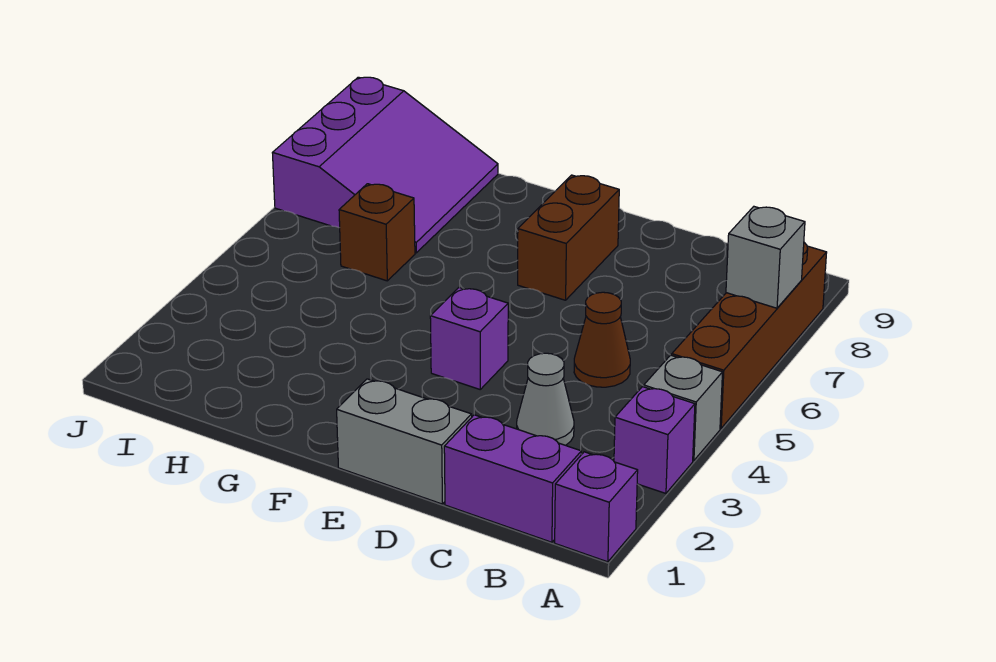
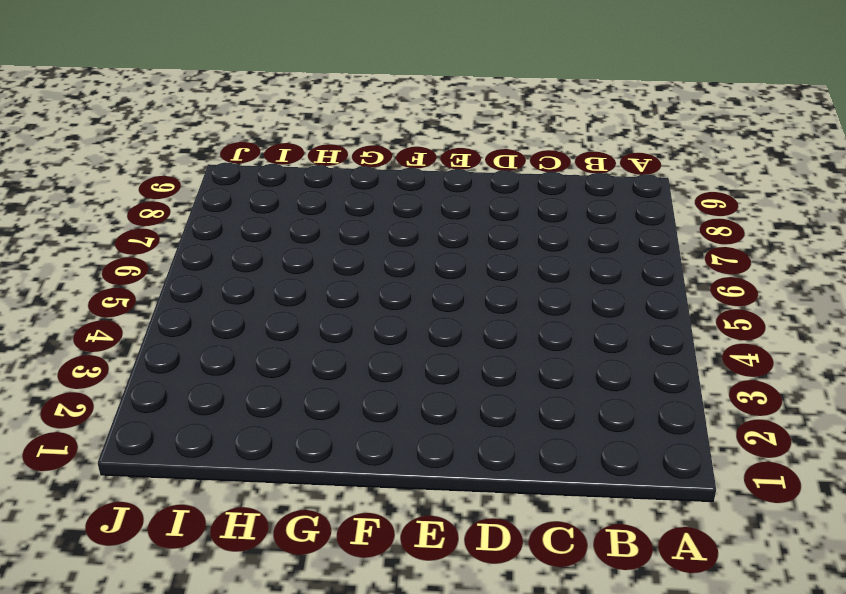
none -> purple brick A1 level 1
none -> purple brick A3 level 1
none -> grey brick A4 level 1

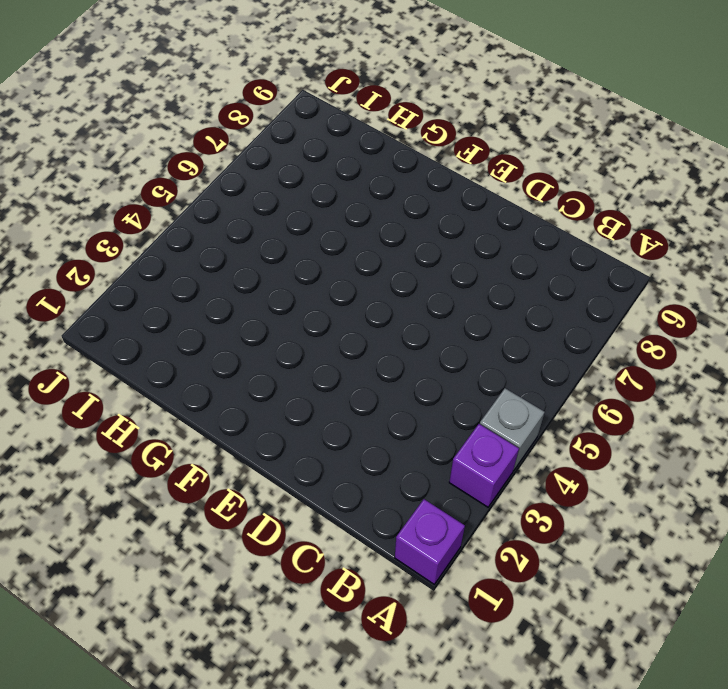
none -> brown brick A5:A8 level 1
none -> purple brick B1:C1 level 1
none -> grey cone C3 level 1

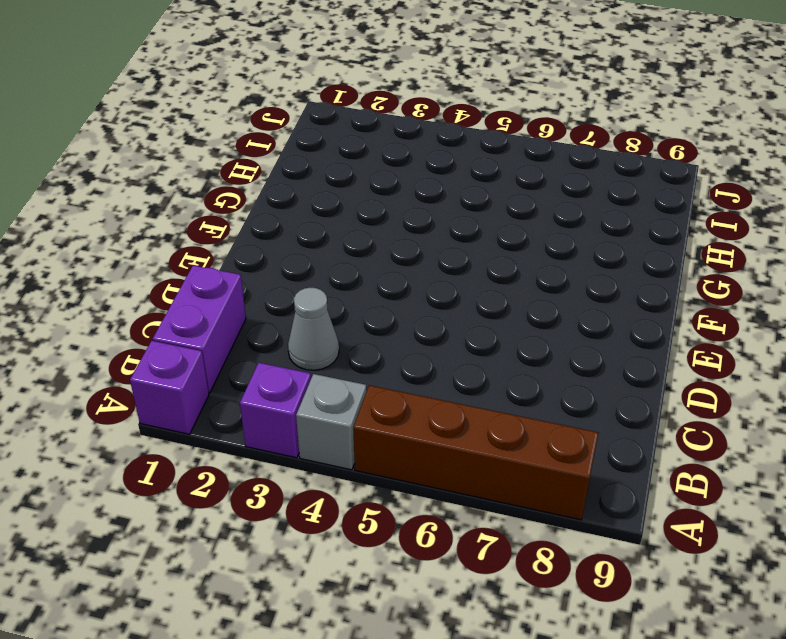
none -> brown cone C5 level 1
none -> grey brick D1:E1 level 1
none -> purple brick E4 level 1

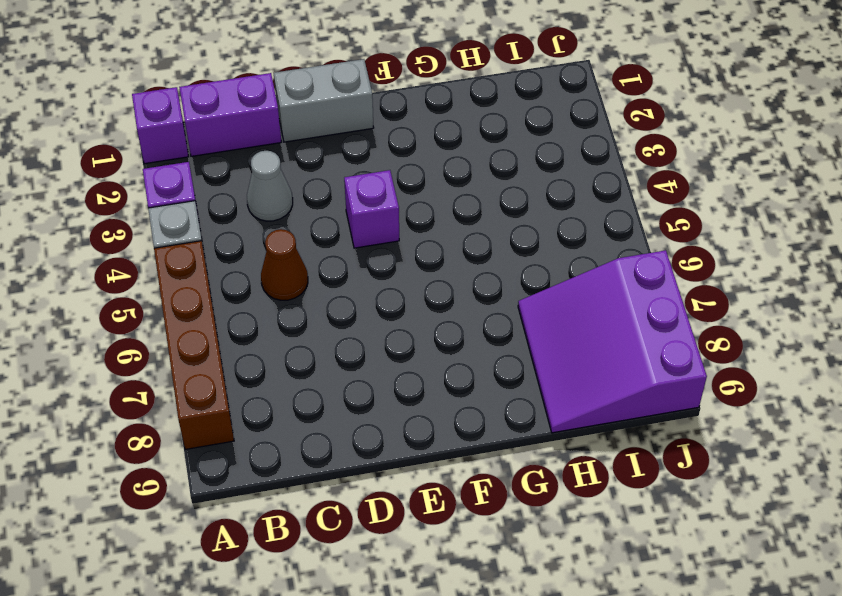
none -> brown brick E7:E8 level 1
none -> brown brick H6 level 1
none -> grey brick A7 level 2

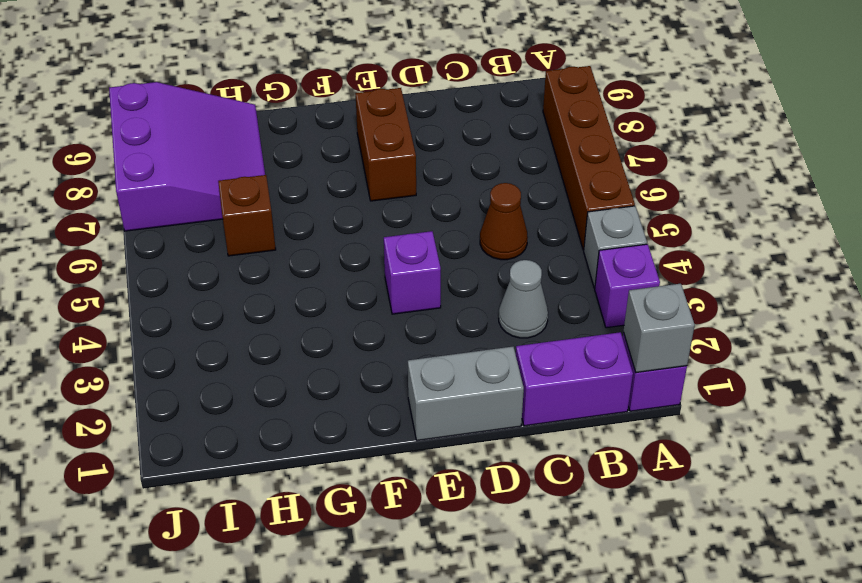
grey brick A1 level 2 -> grey brick A7 level 2

